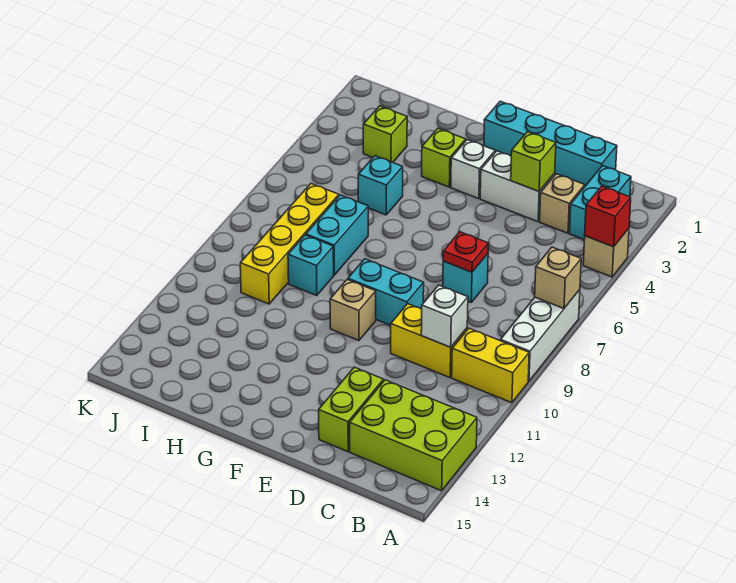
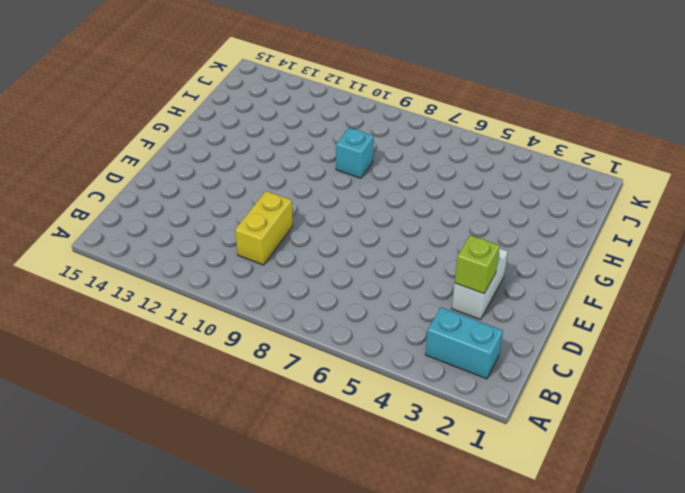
none -> tan brick A4 level 1
none -> white brick A7:A9 level 1
none -> yellow brick A10:B10 level 1

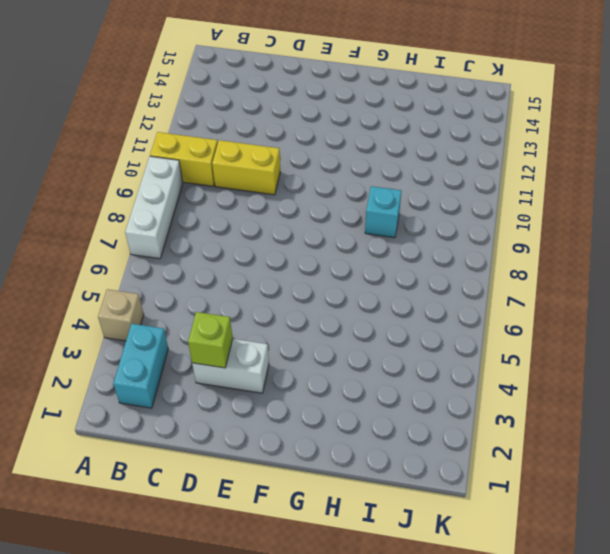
none -> lime brick A13:C14 level 1
none -> cyan brick C1:F1 level 1
none -> tan brick C3 level 1

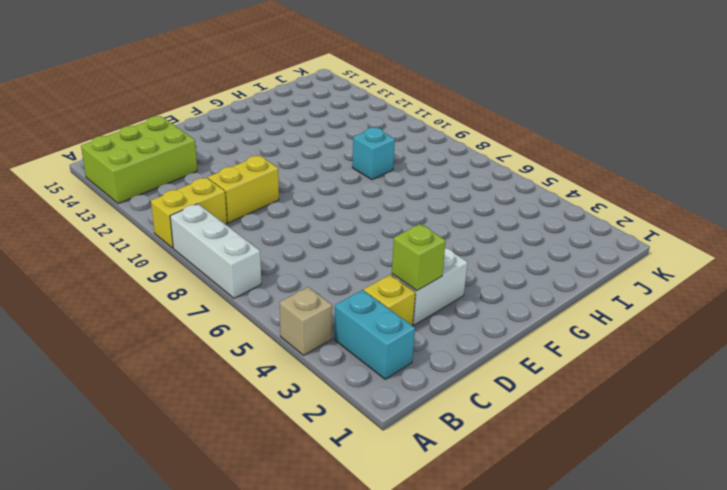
yellow brick C3 level 1 -> tan brick C3 level 1
none -> cyan brick C1:F1 level 1
none -> cyan brick D7 level 1
none -> lime brick D13:D14 level 1

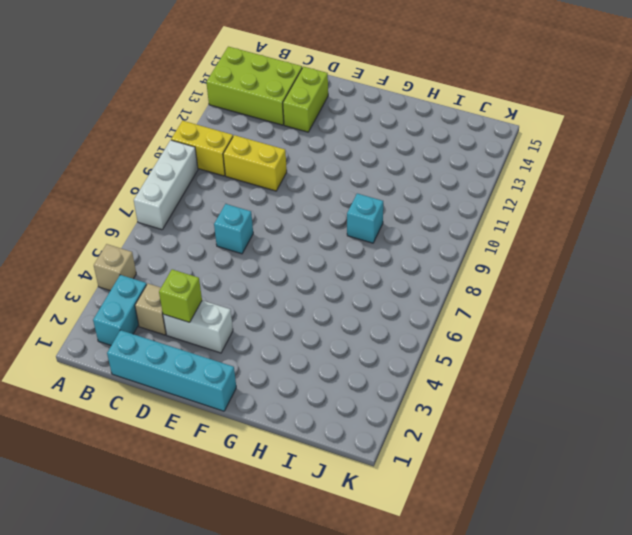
none -> cyan brick E9:F9 level 1
none -> white brick F3 level 1
none -> tan brick F10 level 1

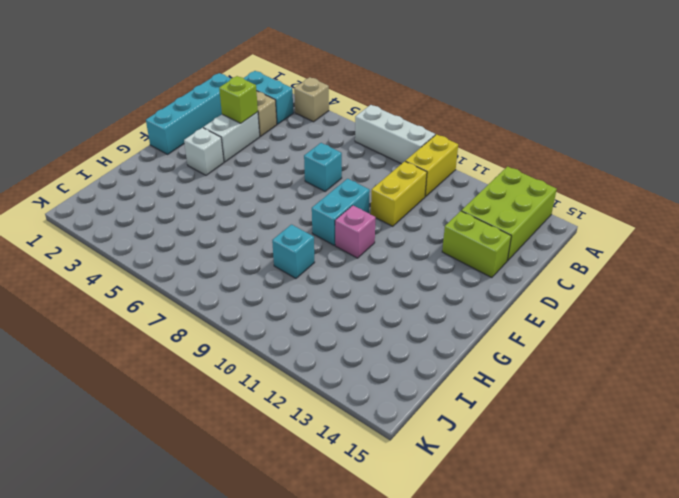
pink brick F10 level 1 -> tan brick F10 level 1
none -> lime brick G3 level 1
none -> cyan brick H5 level 1
none -> cyan brick H7:H8 level 1

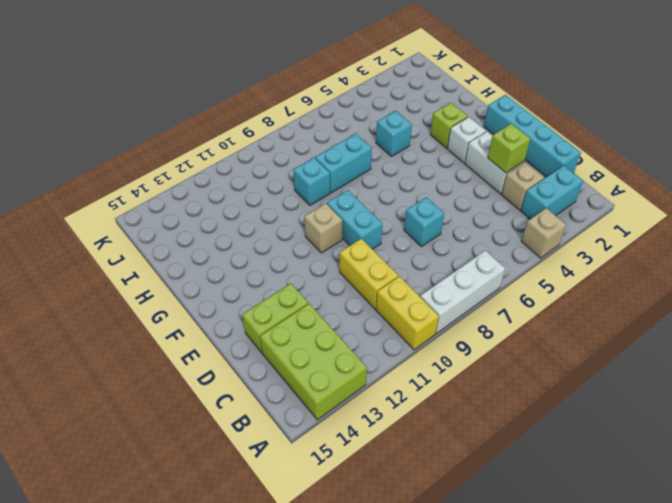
none -> lime brick I3 level 1
none -> yellow brick I7:I10 level 1
none -> red brick A4 level 2

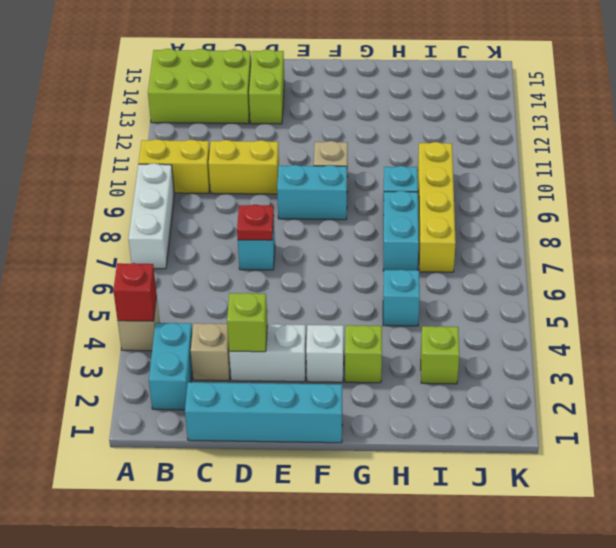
none -> tan brick A7 level 2
none -> white brick C10 level 2

